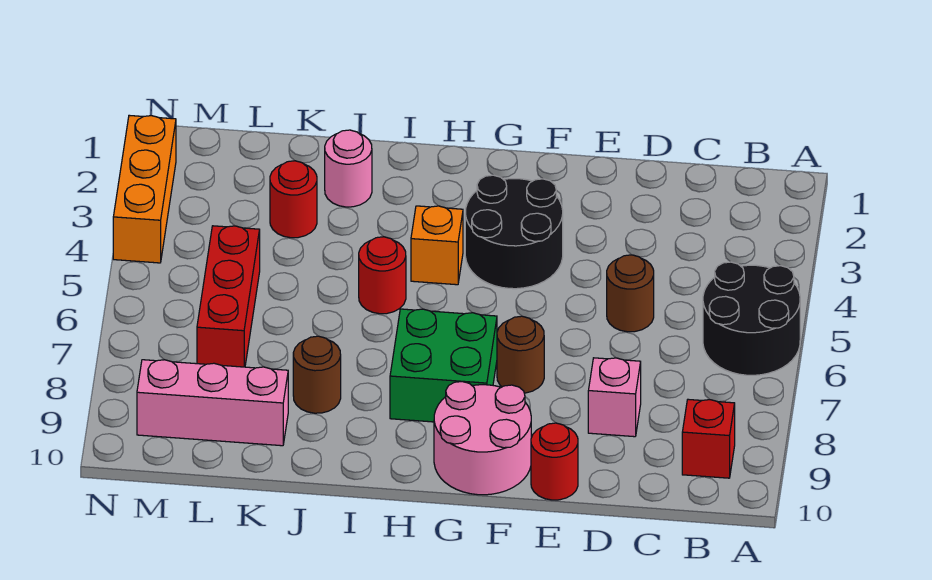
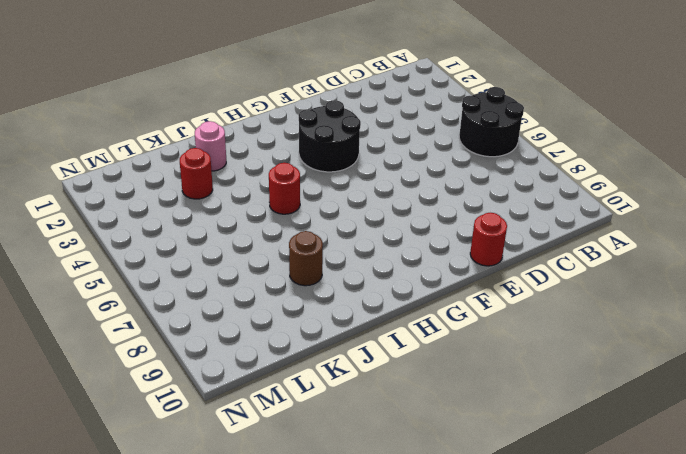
none -> red brick B9 level 1
none -> brown round brick D5 level 1
none -> pink brick D8 level 1

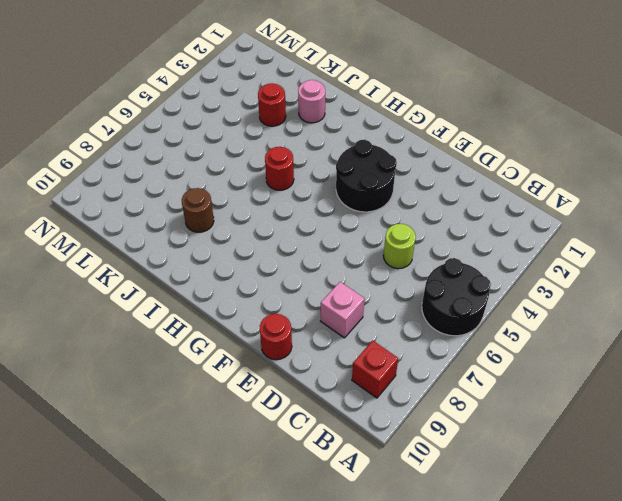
lime round brick D5 level 1 -> brown round brick D5 level 1
none -> brown round brick F7 level 1
none -> pink round brick F9:G10 level 1
none -> green brick G7:H8 level 1

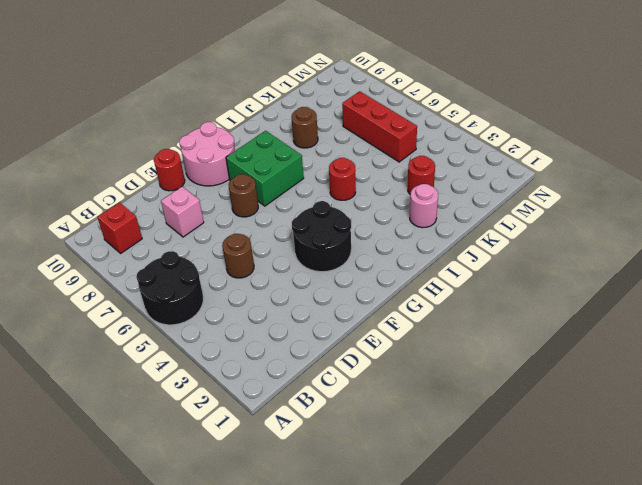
none -> orange brick H4 level 1
none -> pink brick K9:M9 level 1
none -> orange brick N2:N4 level 1

